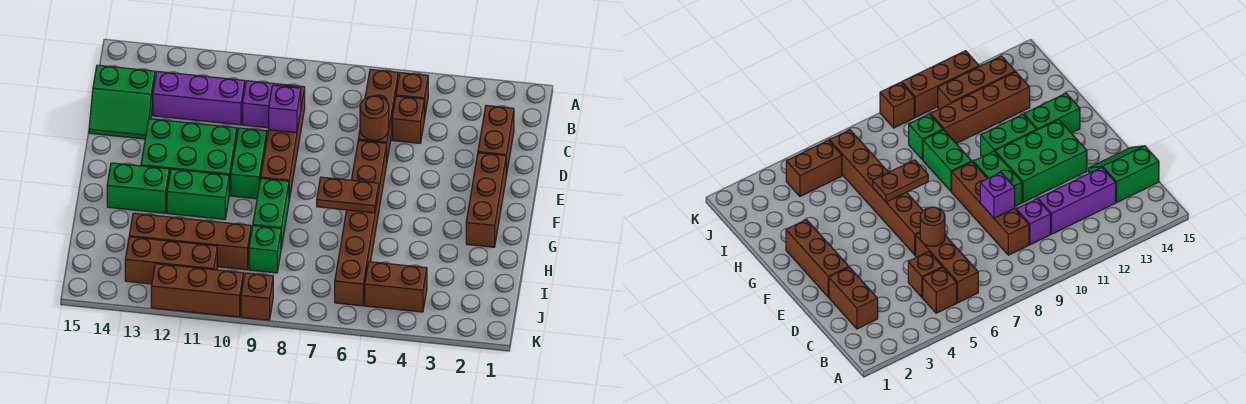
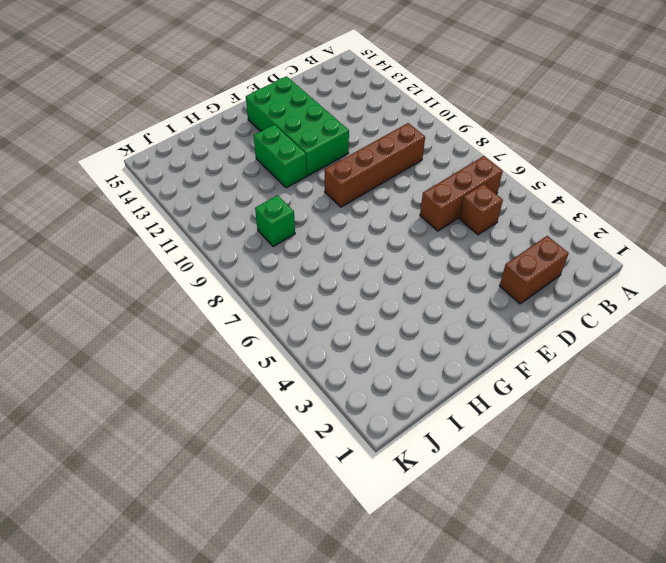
green brick E11:F14 level 1 -> green brick E11:F13 level 1
none -> brown brick B5 level 1
none -> purple brick C10 level 1
none -> purple brick C11:C13 level 1

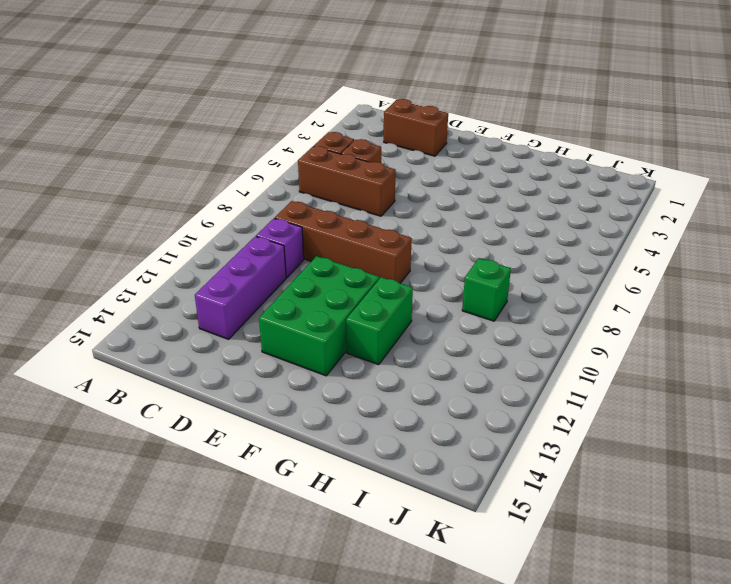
none -> green slope C14:D15 level 1 top C
none -> brown brick E2:G2 level 1
none -> brown brick E6:J6 level 1

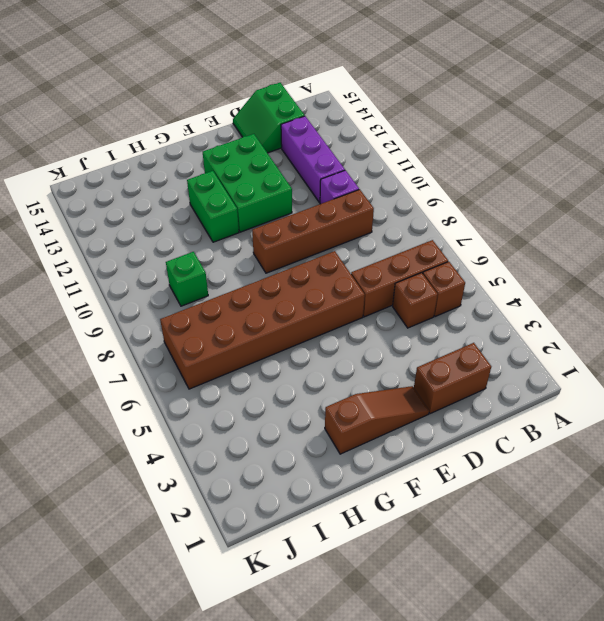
brown slope E2:G2 level 1 top G -> brown brick E2:G2 level 1
brown brick E6:J7 level 1 -> brown brick E6:J6 level 1
none -> green brick E10:F10 level 1
none -> green brick G9:H9 level 1
none -> green brick G13:G14 level 1

